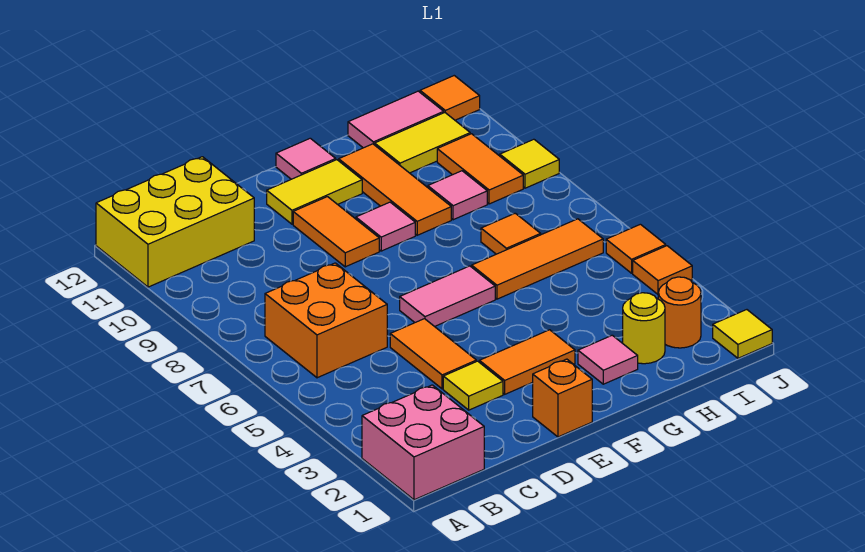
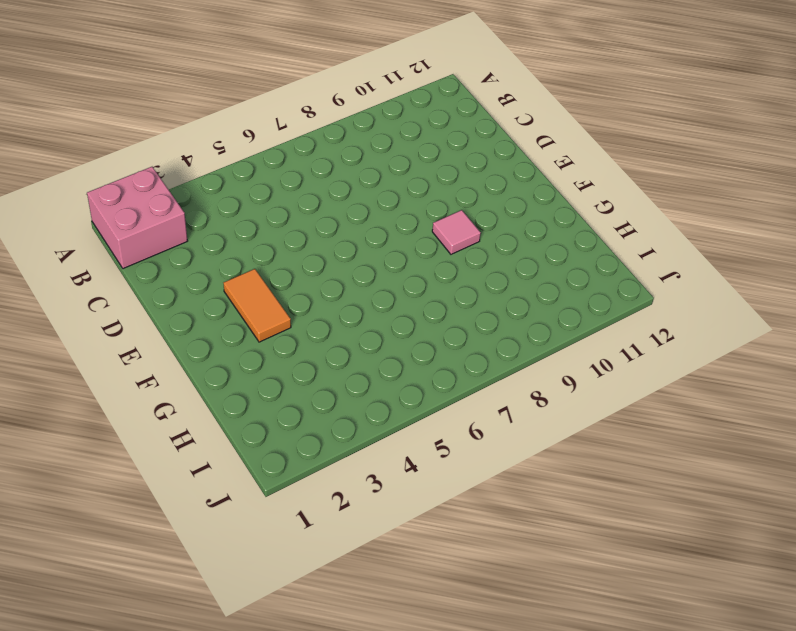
none -> yellow brick A11:C12 level 1
none -> orange brick B6:C7 level 1
none -> yellow tile D3 level 1

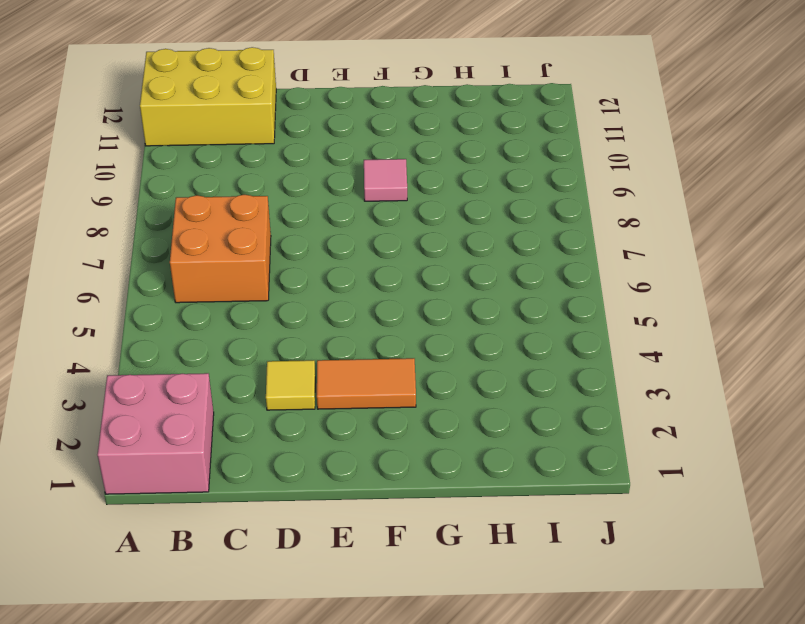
none -> orange tile D4:D5 level 1
none -> orange brick E1 level 1
none -> pink tile E6:F6 level 1

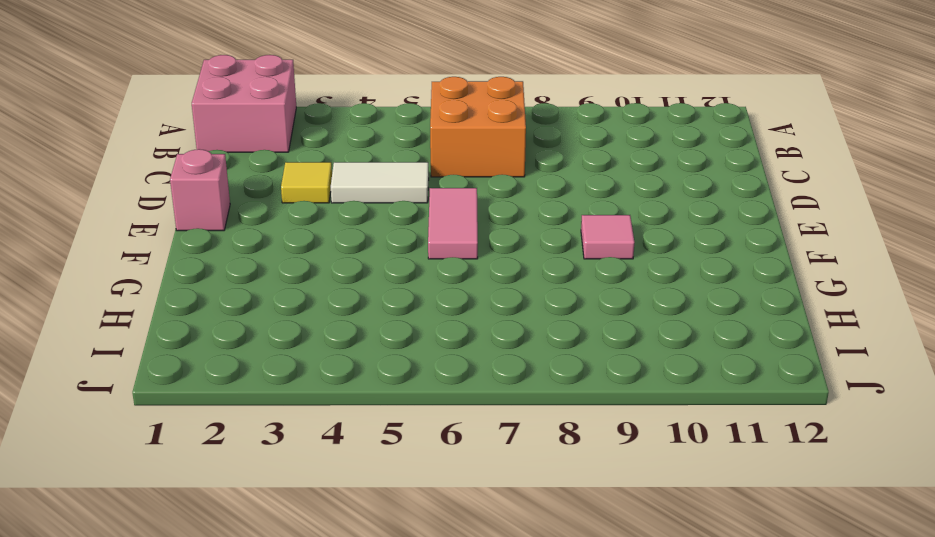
white tile D4:D5 level 1 -> orange tile D4:D5 level 1
pink brick E1 level 1 -> orange brick E1 level 1
none -> yellow brick A11:C12 level 1
none -> orange tile E3:F3 level 1
none -> orange tile E9:E10 level 1

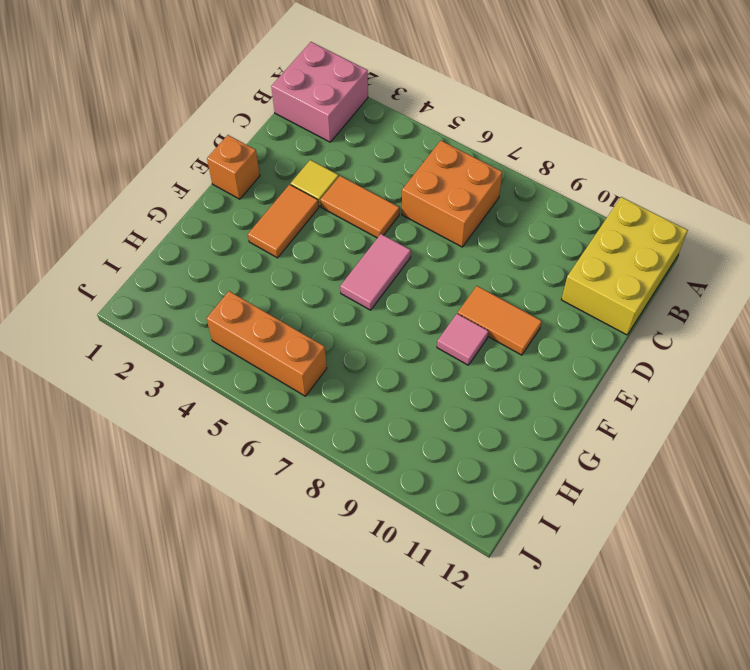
orange brick I4:I6 level 1 -> orange tile G6:I6 level 1
none -> yellow tile E11:F11 level 1
none -> pink tile F12 level 1
none -> pink tile G2 level 1

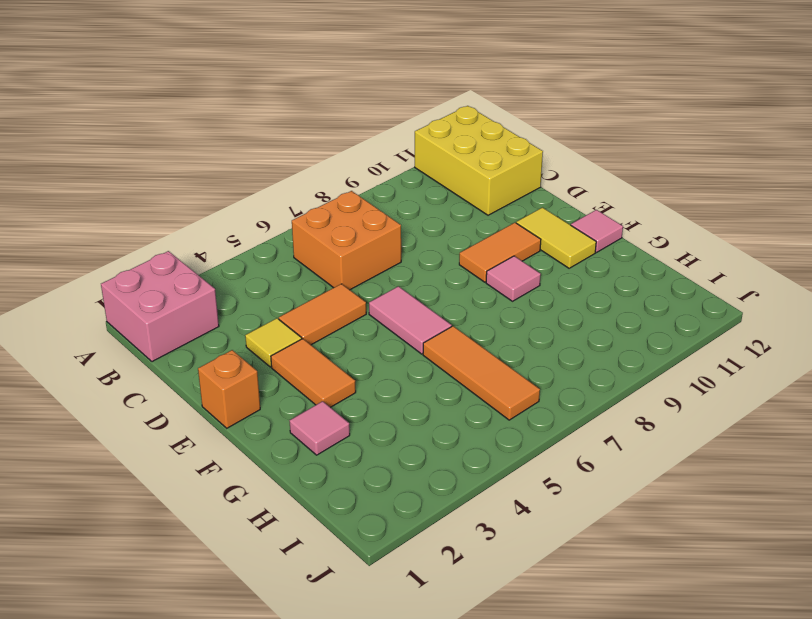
none -> orange tile G9:G11 level 1
none -> yellow round brick H2 level 1
none -> orange tile H7 level 1

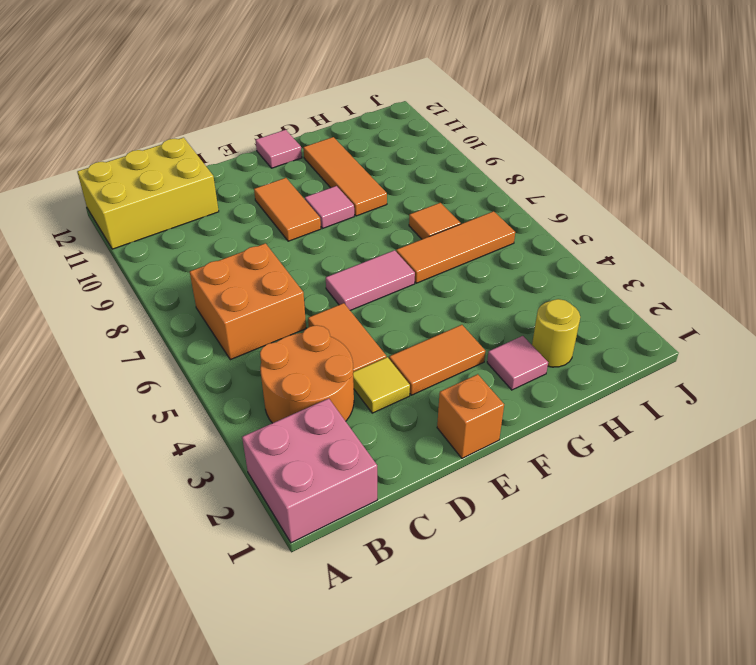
orange round brick B3:C4 level 1 -> none
none -> yellow tile E11:F11 level 1
none -> pink tile H9 level 1
none -> yellow tile H11:I11 level 1

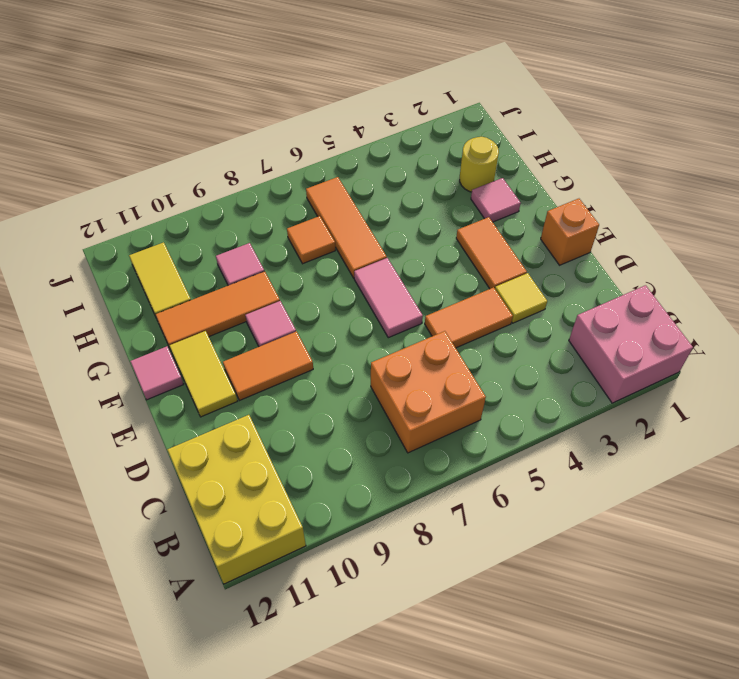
none -> pink tile H12:I12 level 1
none -> orange round brick I2 level 1
none -> orange tile I9:I10 level 1

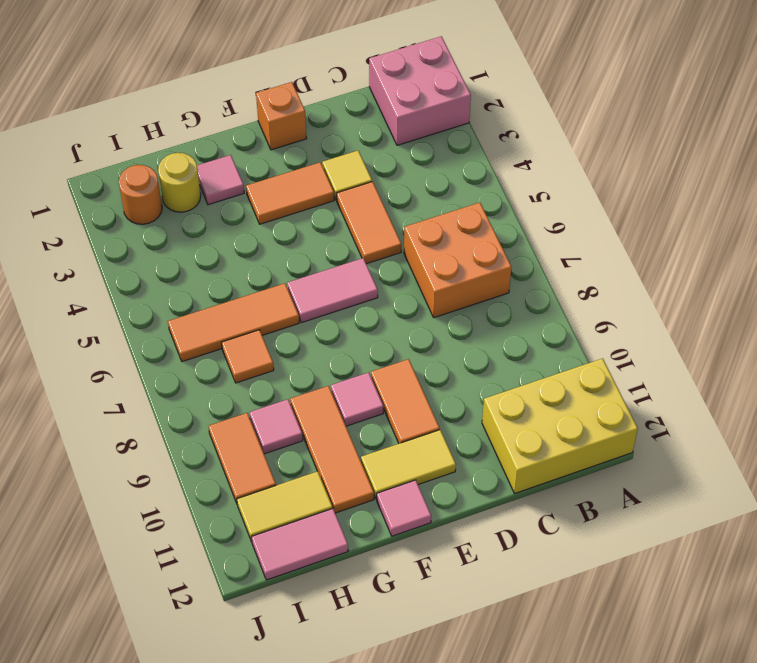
none -> yellow tile J1 level 1
none -> orange tile J4 level 1
none -> orange tile J5 level 1

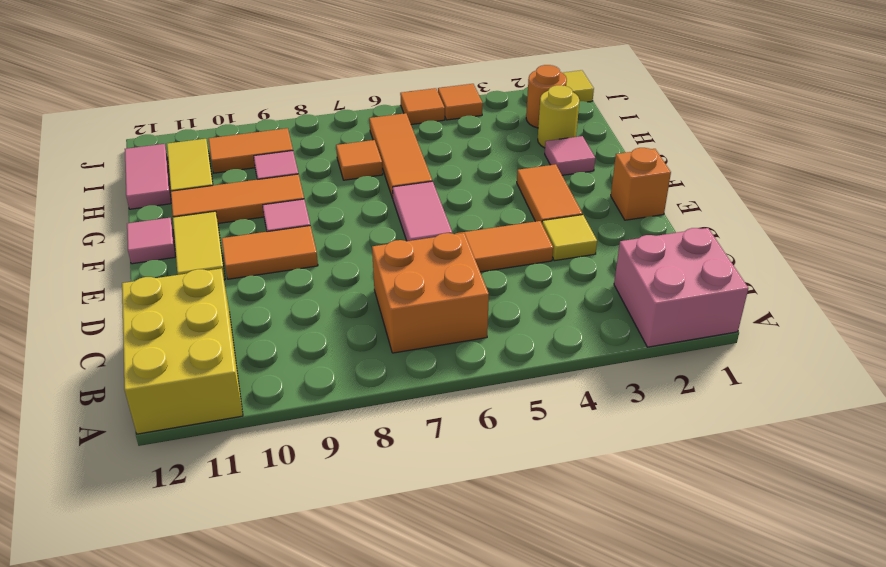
none -> yellow tile J9 level 1
none -> orange tile J12 level 1

